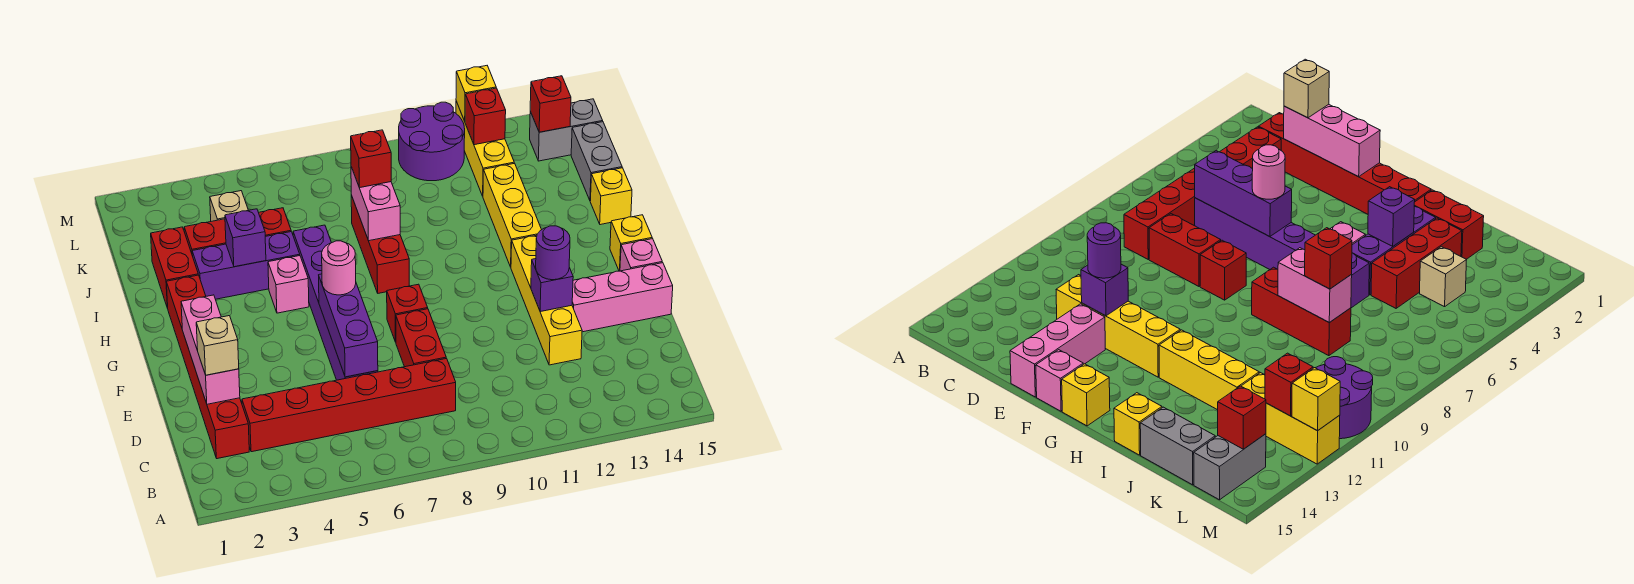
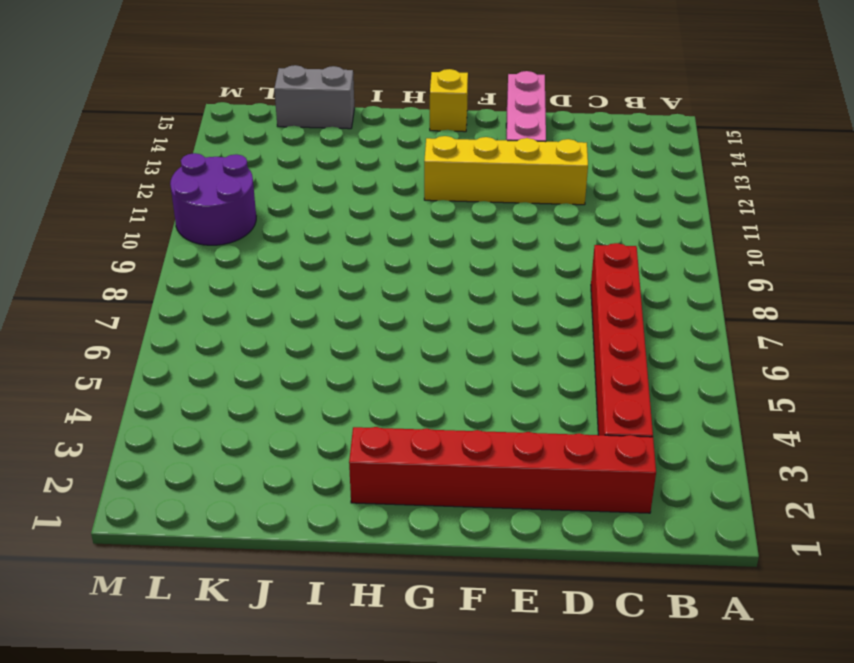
none -> purple brick D6:I6 level 1
none -> red brick D8:E8 level 1
none -> red brick F8 level 1
none -> pink brick F15 level 1

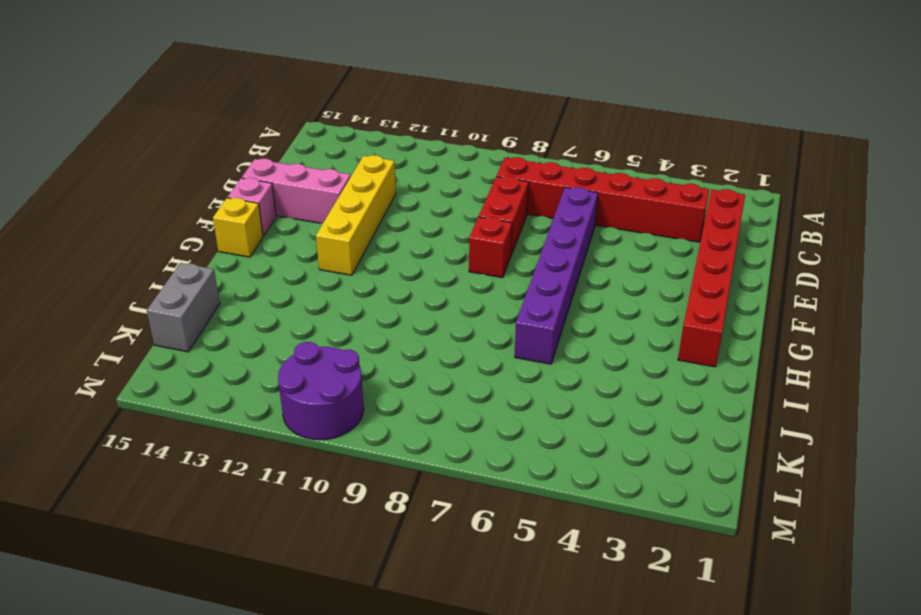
none -> pink brick H5 level 1
none -> red brick H8:J8 level 1
none -> yellow brick H12:J12 level 1
none -> red brick I2:J2 level 1

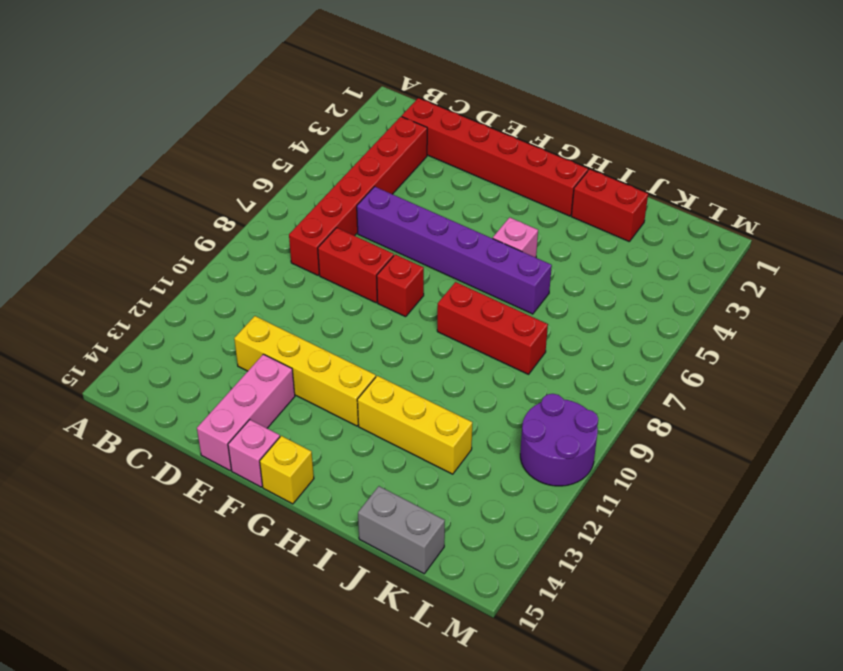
none -> purple brick I3:I5 level 1
none -> yellow brick I15 level 1
none -> red brick J3:J5 level 1
none -> tan brick K4 level 1

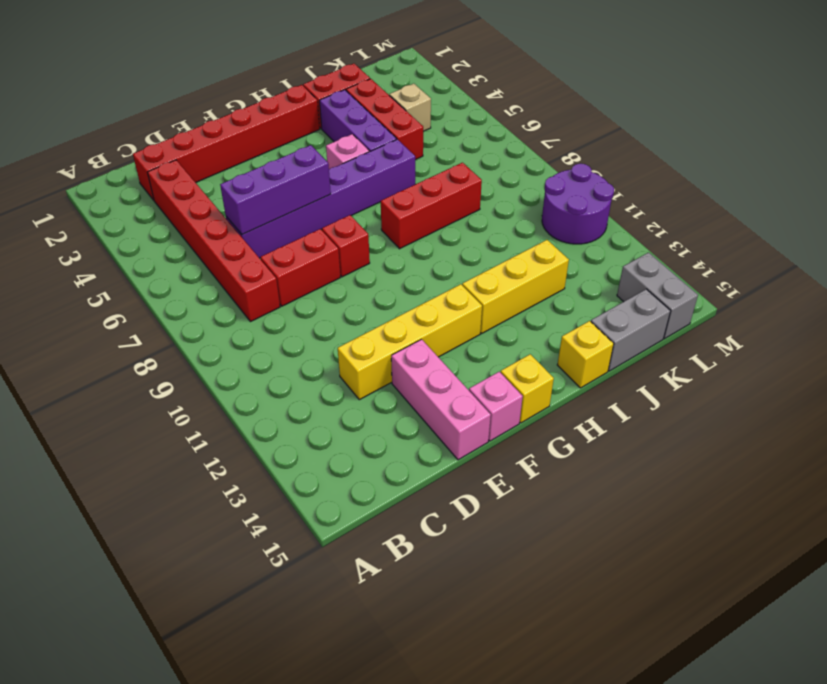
none -> yellow brick K12:M12 level 1
none -> pink brick D2:F2 level 2
none -> purple brick E12 level 2
none -> purple brick I4 level 2

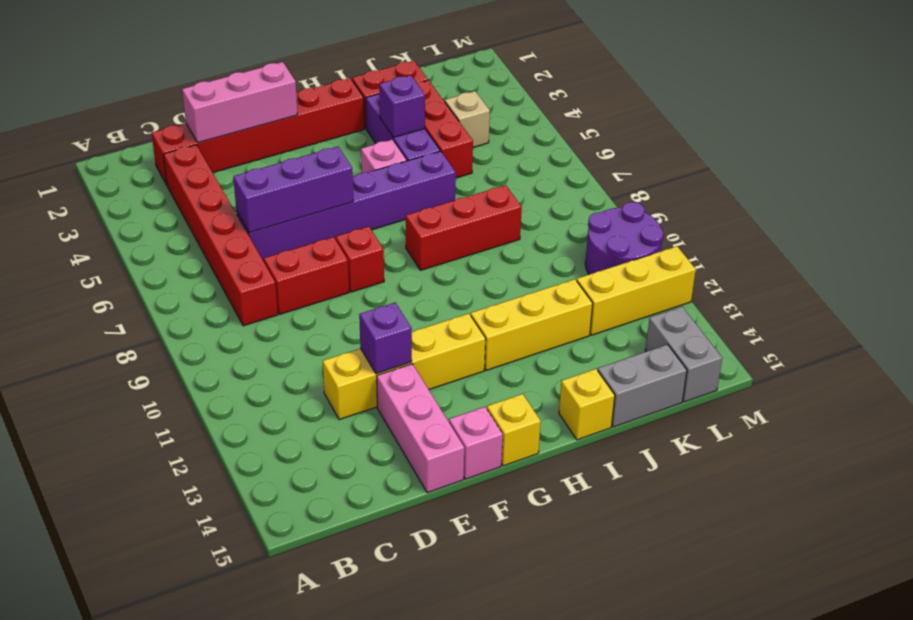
none -> pink brick I8:J8 level 2
none -> red brick L12 level 2
none -> red brick L14 level 2
none -> yellow brick M12 level 2

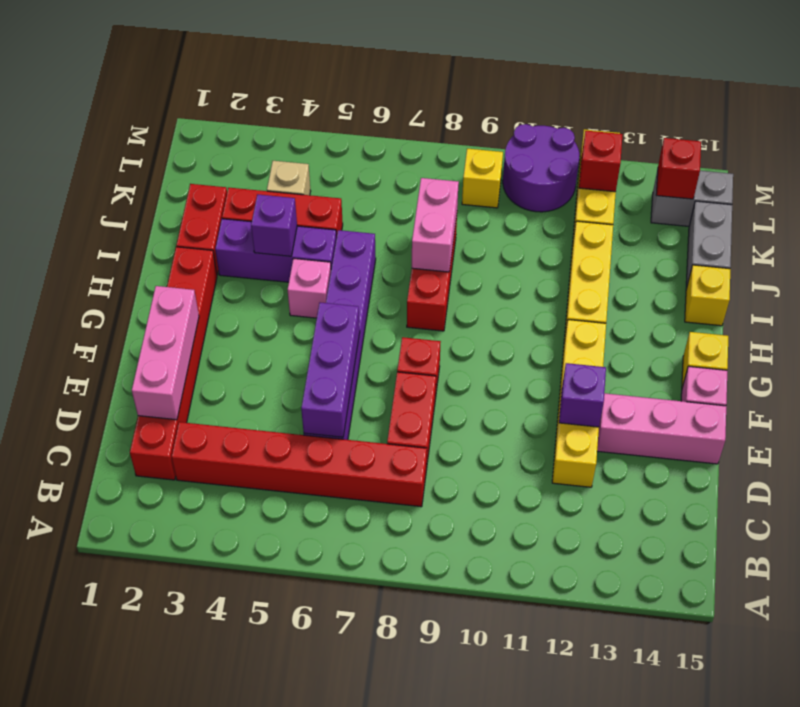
yellow brick L9 level 1 -> yellow brick M12 level 2
none -> tan brick D2 level 3
none -> purple round brick E12 level 3
none -> pink round brick F6 level 3
none -> red brick J8 level 3

